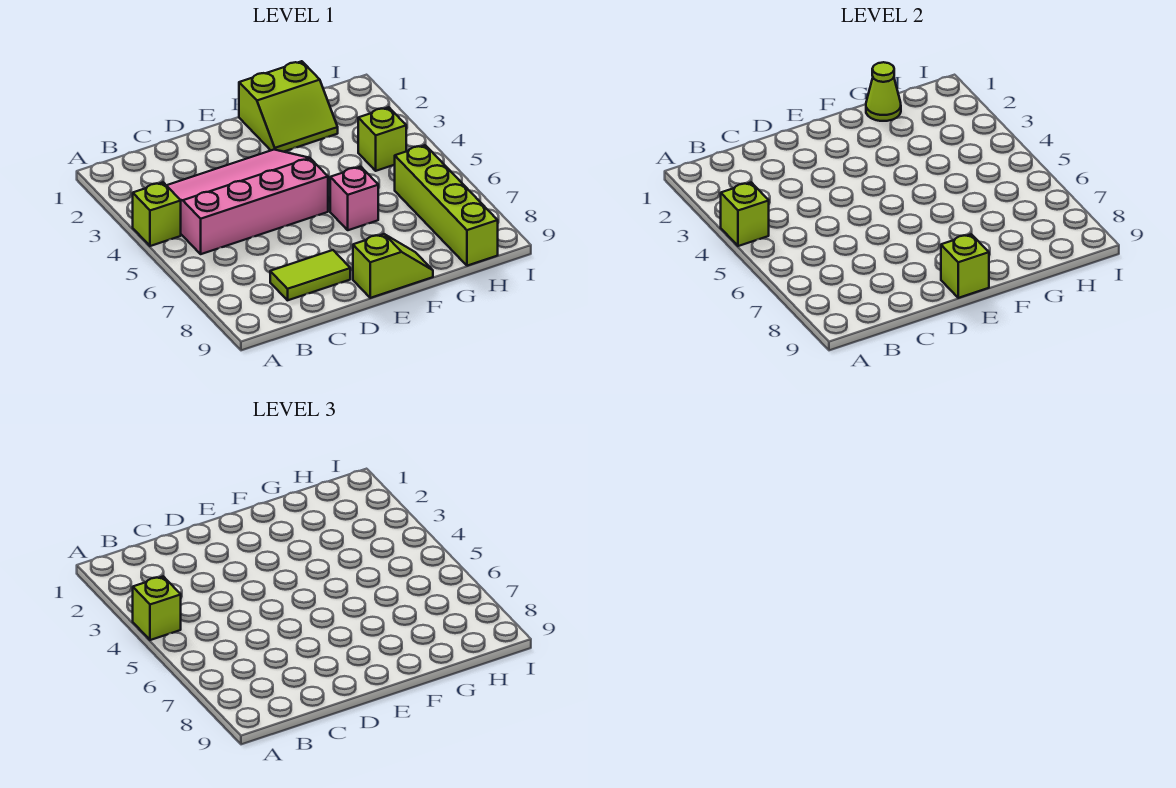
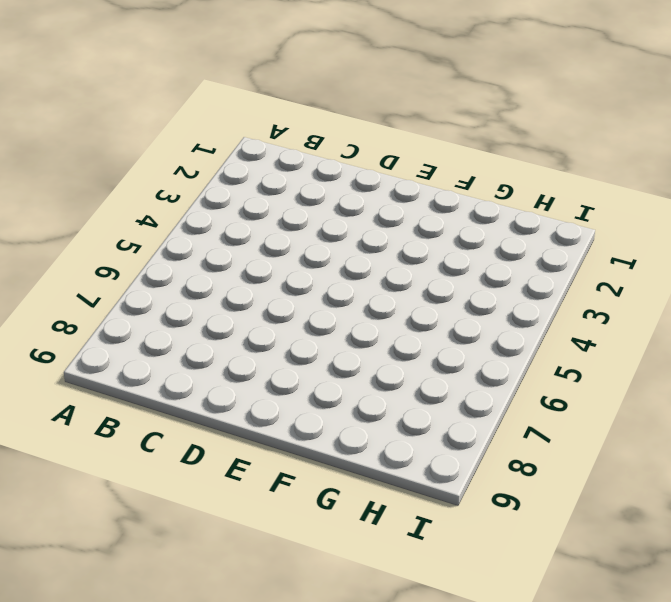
none -> lime brick A4 level 1
none -> pink slope B3:E5 level 1 top 5
none -> lime tile C8:D8 level 1

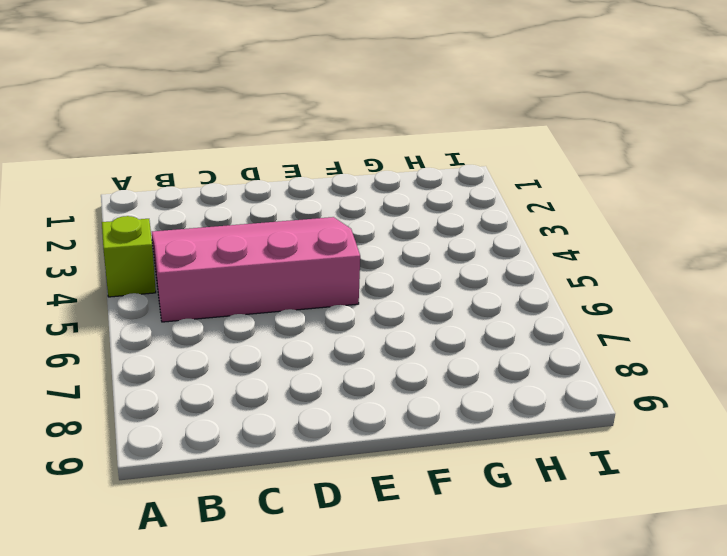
none -> lime tile C8:D8 level 1
none -> lime slope E9:F9 level 1 top E
none -> lime slope F1:G2 level 1 top 1

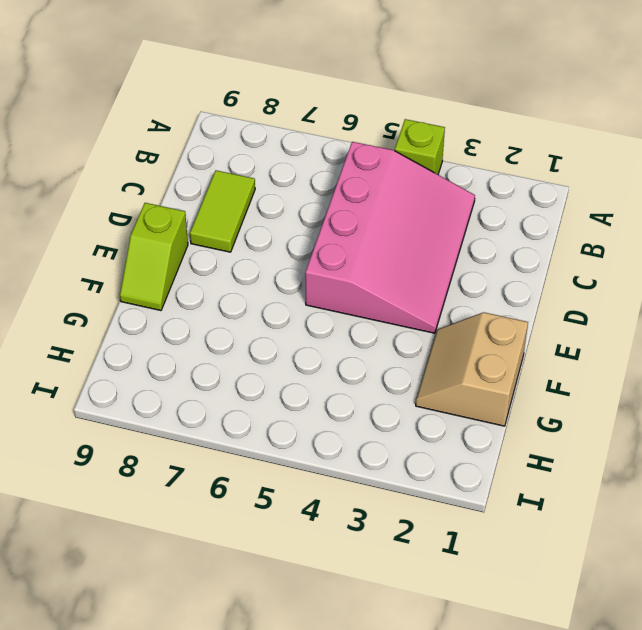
tan slope F1:G2 level 1 top 1 -> lime slope F1:G2 level 1 top 1
none -> pink brick F6 level 1
none -> lime brick H4 level 1
none -> lime brick H6:H9 level 1

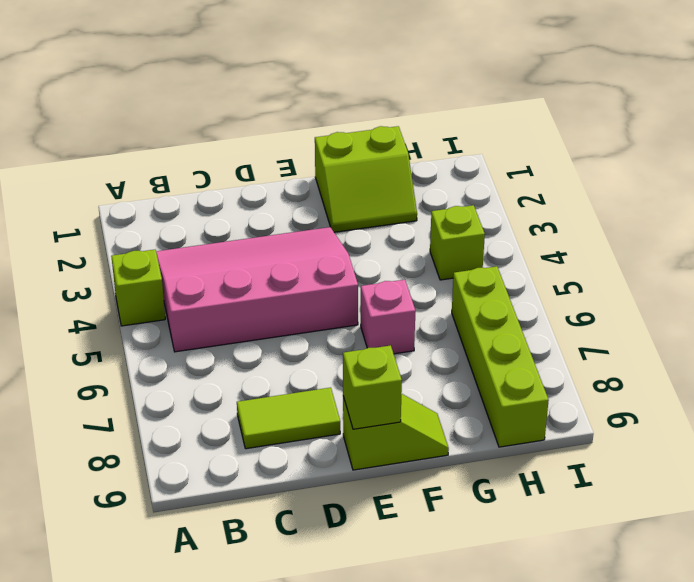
none -> lime brick A4 level 2
none -> lime cone G1 level 2
none -> lime brick A4 level 3

